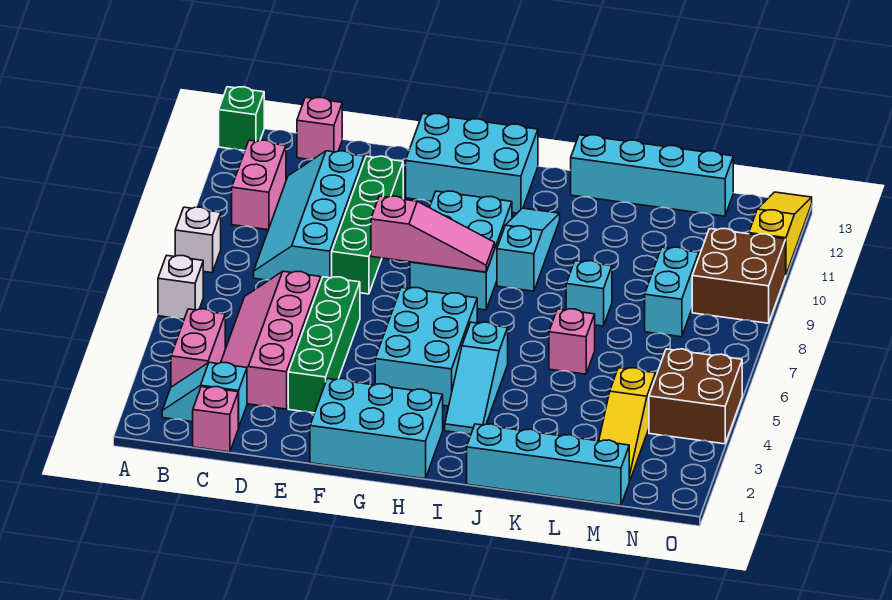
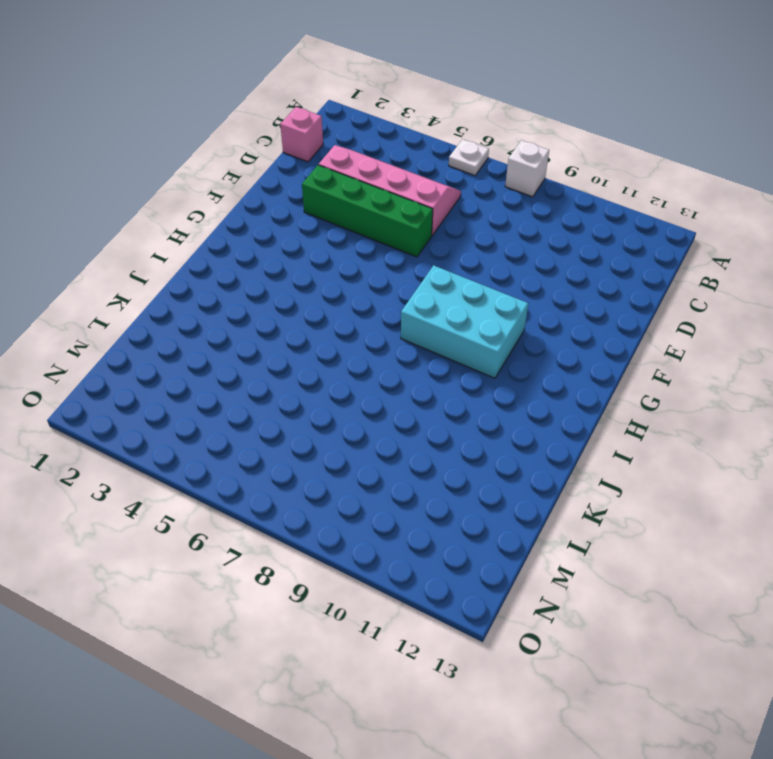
white plate A6 level 1 -> white brick A6 level 1
none -> green brick A13 level 1
none -> cyan slope B2:C2 level 1 top C
none -> pink brick B3:B4 level 1

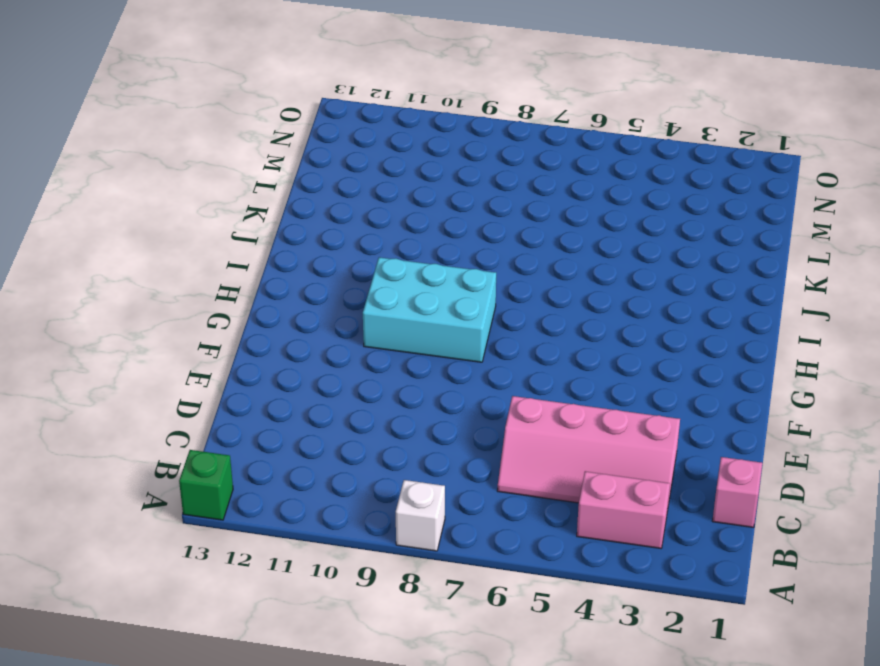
none -> white brick A6 level 1
none -> cyan slope B2:C2 level 1 top C
none -> pink brick B10:B11 level 1

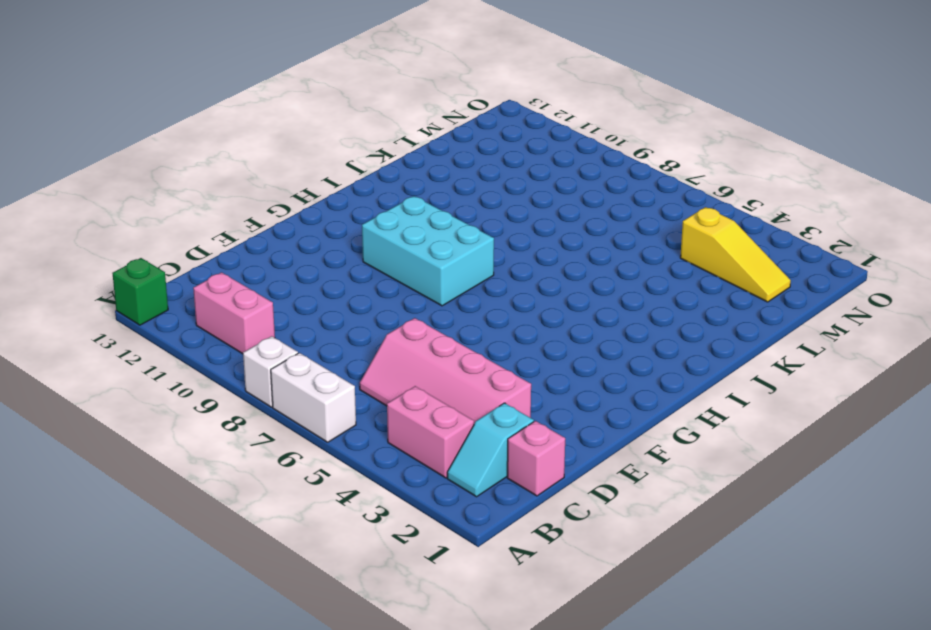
white brick A6:A7 level 1 -> white brick A6 level 1
none -> cyan slope C8:D11 level 1 top D
none -> pink brick C13 level 1
none -> green brick E3:E6 level 1

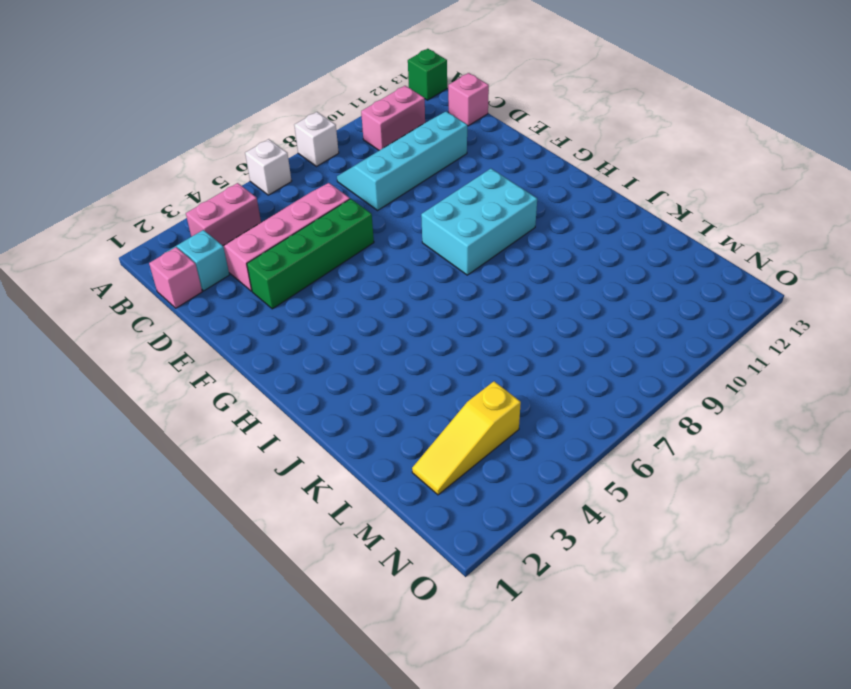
none -> green brick E8:E11 level 1
none -> cyan brick F1:H2 level 1
none -> cyan brick F12:H13 level 1

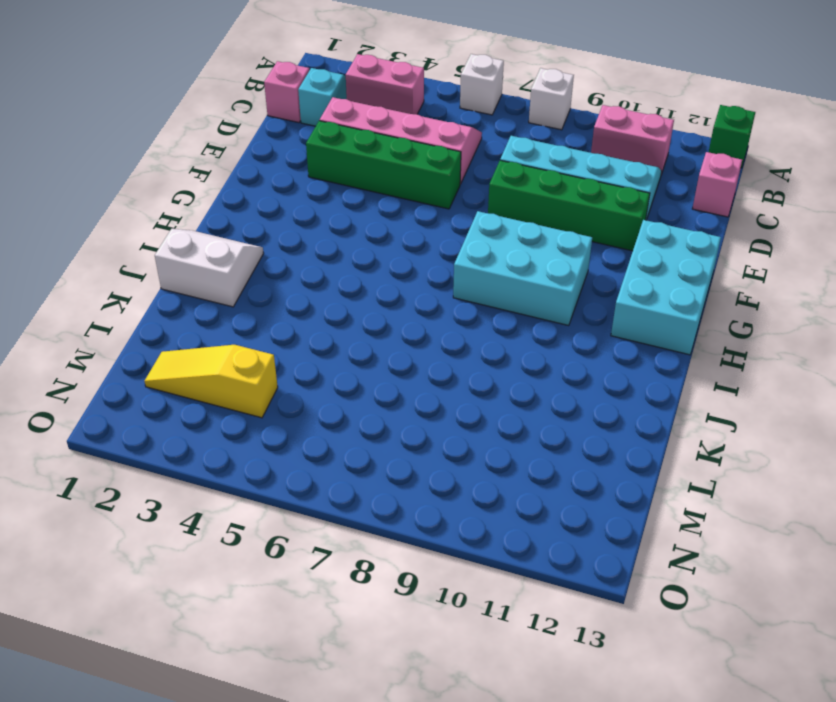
white slope I1:J2 level 1 top J -> cyan brick J1:M1 level 1
none -> cyan brick F1:H2 level 1
none -> cyan brick G4:H6 level 1
none -> cyan slope I3:I5 level 1 top 5

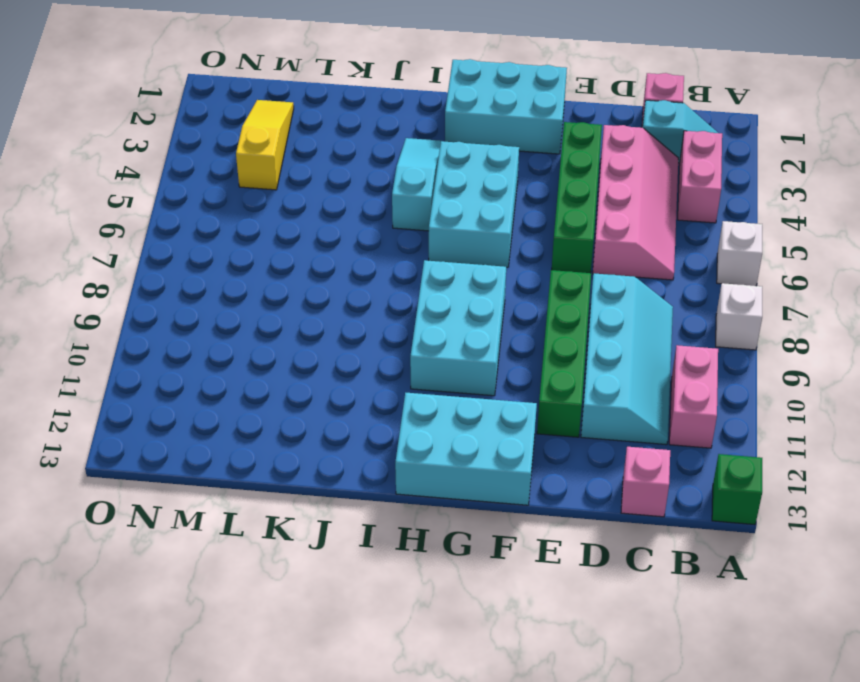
none -> cyan slope I9:I11 level 1 top 9
none -> cyan brick J1:M1 level 1
none -> cyan brick J13:M13 level 1

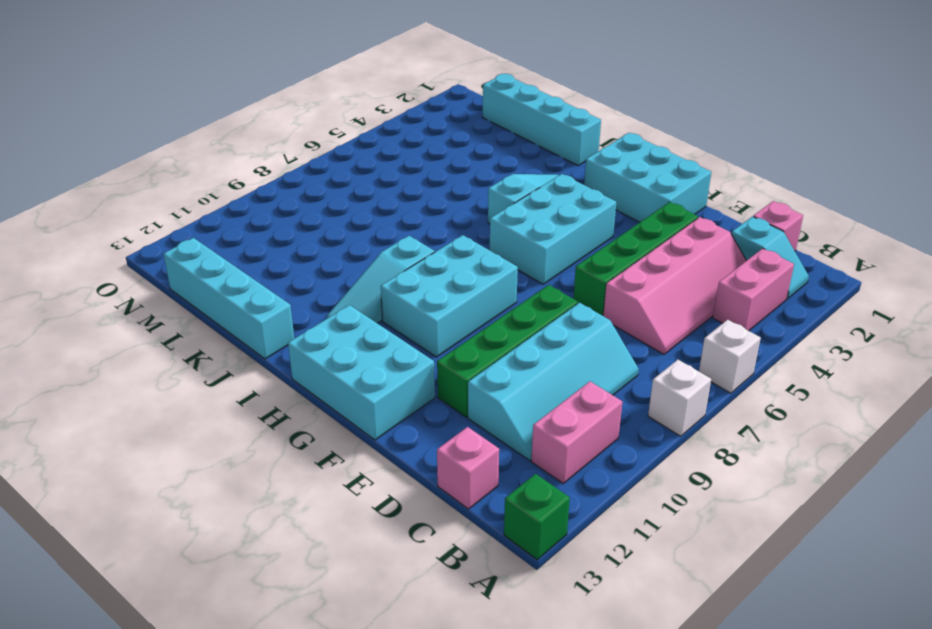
none -> pink brick K6 level 1
none -> cyan brick K8 level 1
none -> yellow slope M2:M4 level 1 top 4

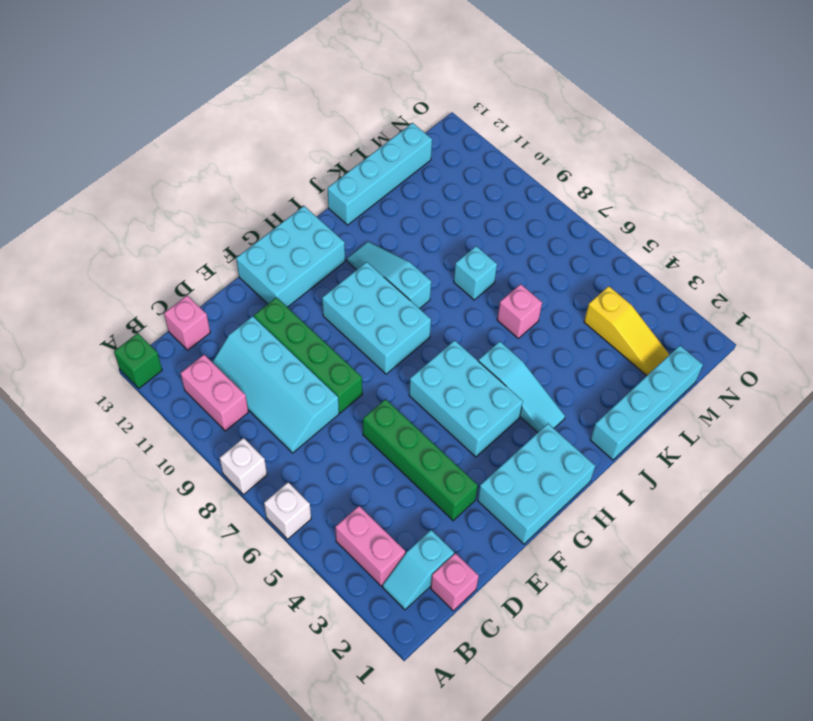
none -> pink slope C3:D6 level 1 top D
none -> cyan brick M8:M9 level 1
none -> brown brick N4:O5 level 1

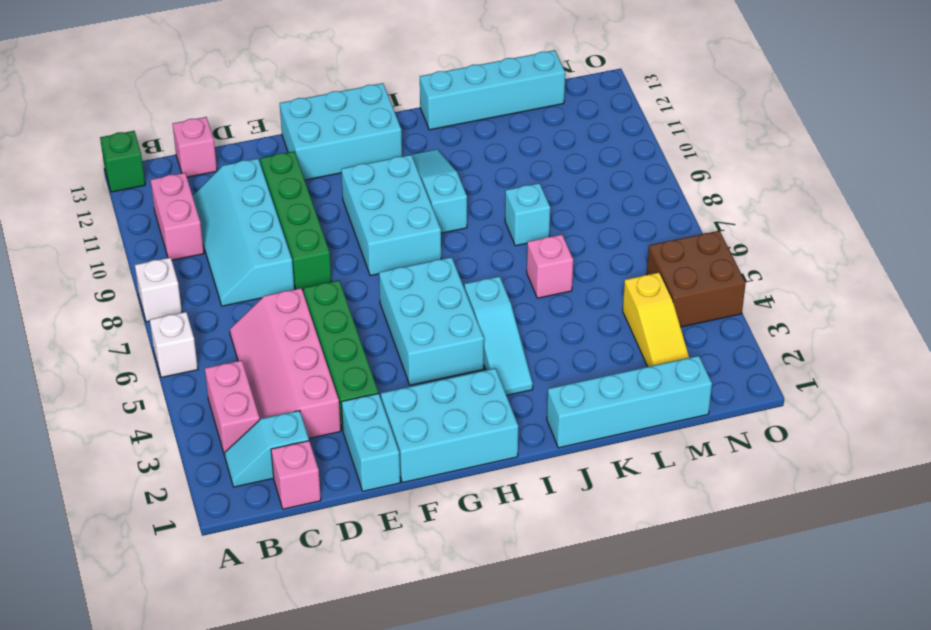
cyan brick E1:E2 level 1 -> cyan brick M8:M9 level 1
none -> brown brick N9:O10 level 1
none -> yellow slope O11:O13 level 1 top 11
none -> pink slope F8:H8 level 2 top F

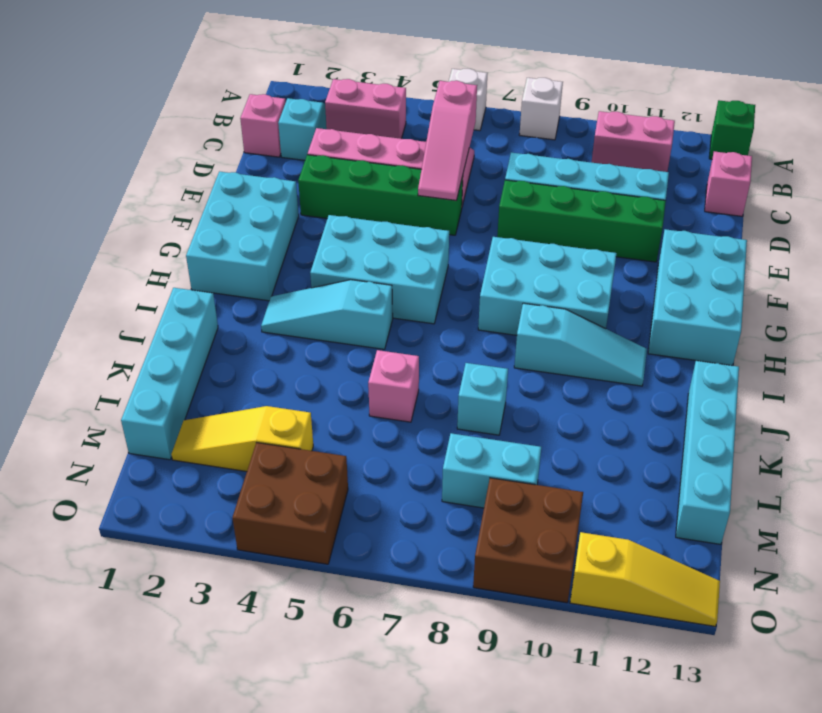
pink slope C6:E6 level 2 top C -> pink slope F8:H8 level 2 top F

